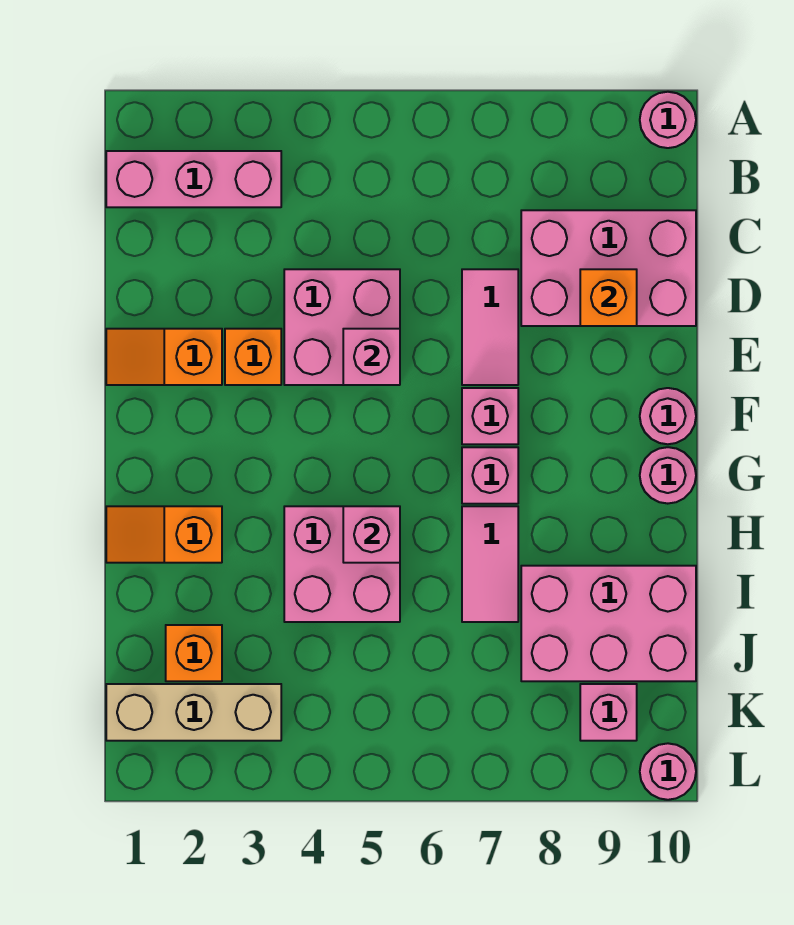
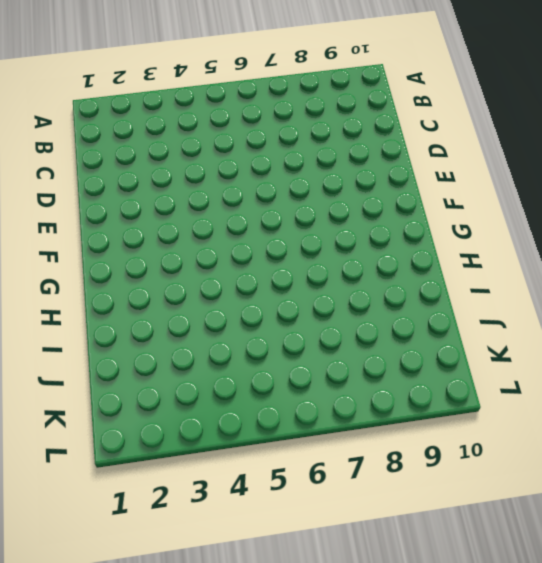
none -> pink round brick A10 level 1
none -> pink brick B1:B3 level 1
none -> pink brick C8:D10 level 1

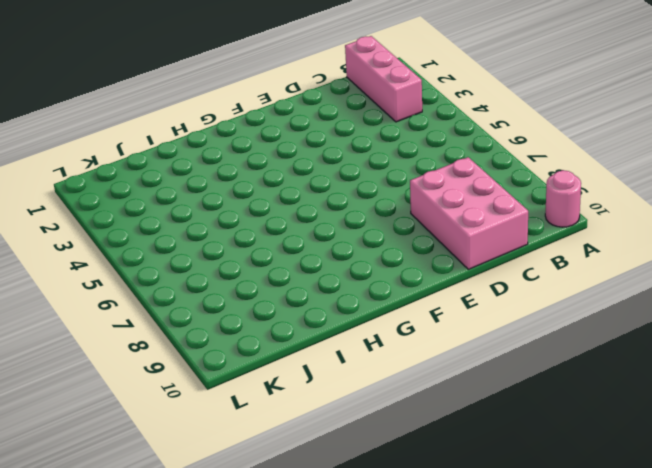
none -> pink brick D4:E5 level 1
none -> pink tile D7:E7 level 1
none -> orange slope E1:E2 level 1 top 2

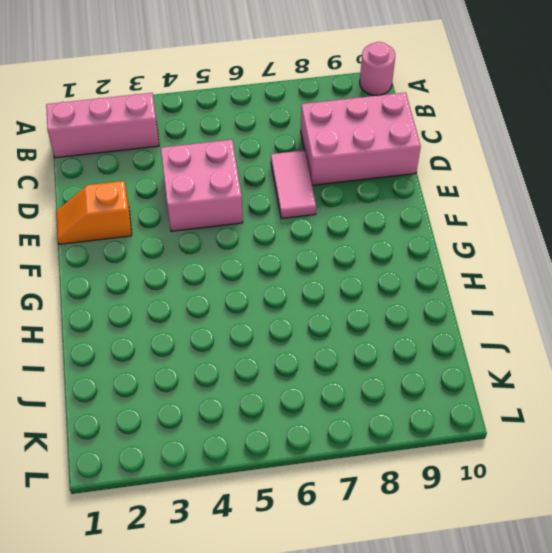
none -> orange brick E3 level 1
none -> pink brick F7 level 1
none -> pink round brick F10 level 1

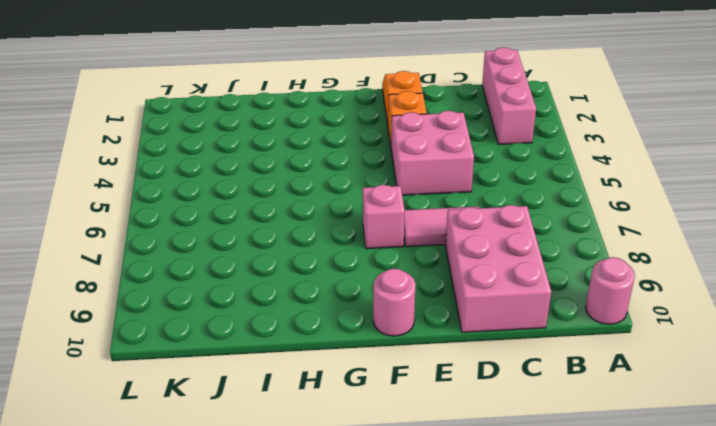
none -> pink brick G7 level 1
none -> pink round brick G10 level 1
none -> orange slope H1:H2 level 1 top 2

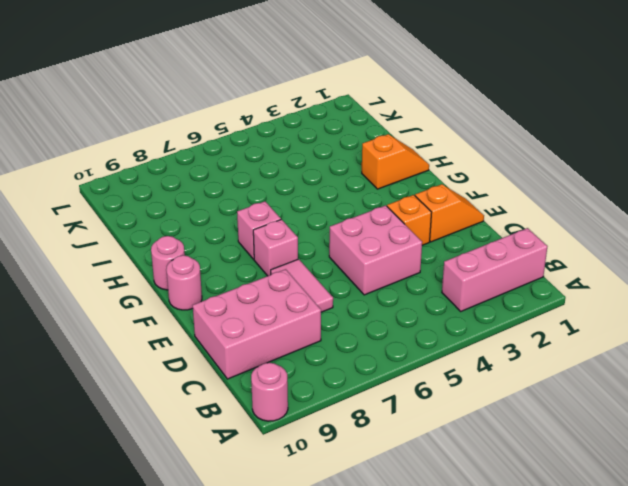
none -> pink brick H4:I5 level 1
none -> pink tile H7:I7 level 1
none -> pink brick I8:J10 level 1

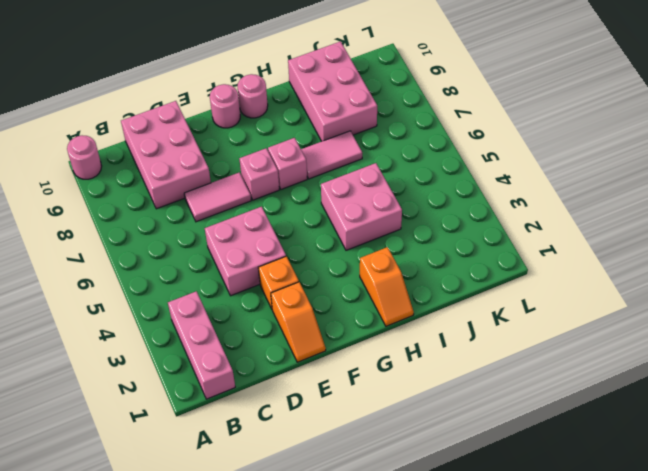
none -> orange brick J2 level 1
none -> tan brick K1:K3 level 1
none -> pink brick K9 level 1

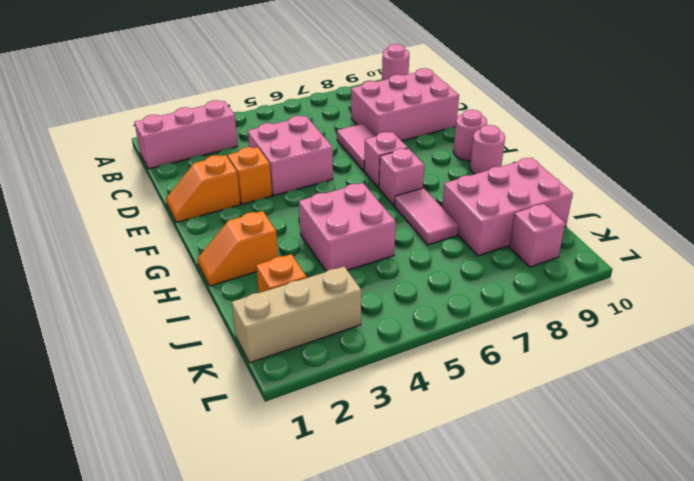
none -> pink round brick L10 level 1
none -> orange brick D9 level 2
none -> pink brick E5 level 2

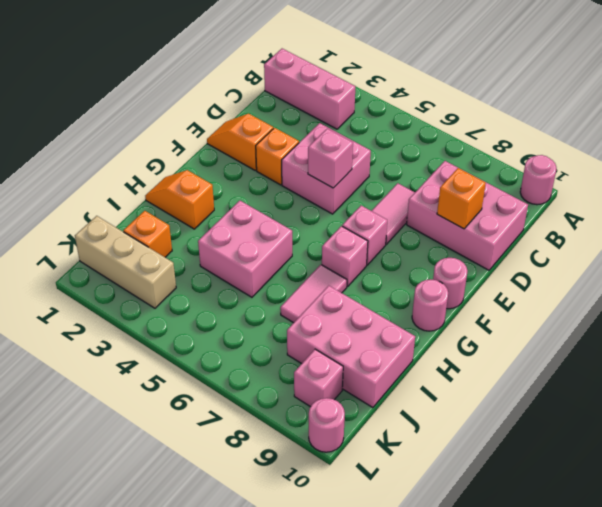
none -> pink brick H5 level 2

